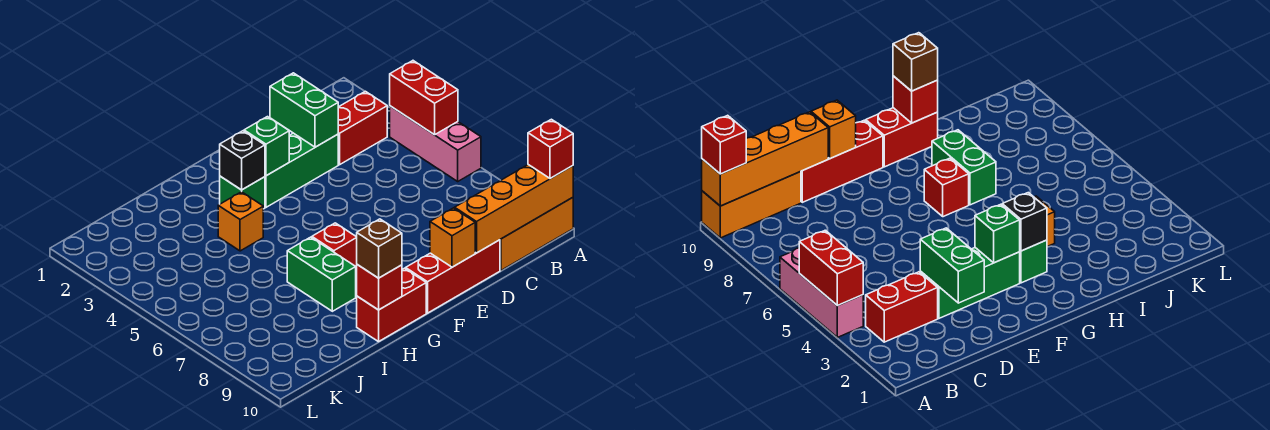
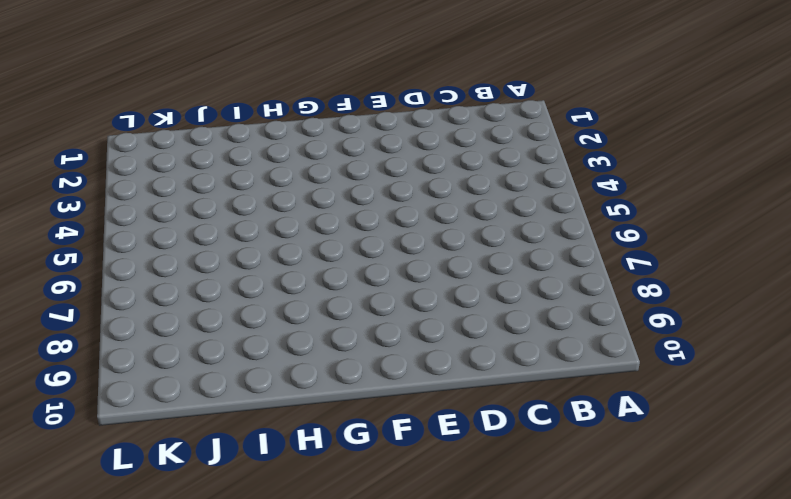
none -> pink brick A4:A6 level 1
none -> orange brick A10:C10 level 1
none -> red brick B3:C3 level 1

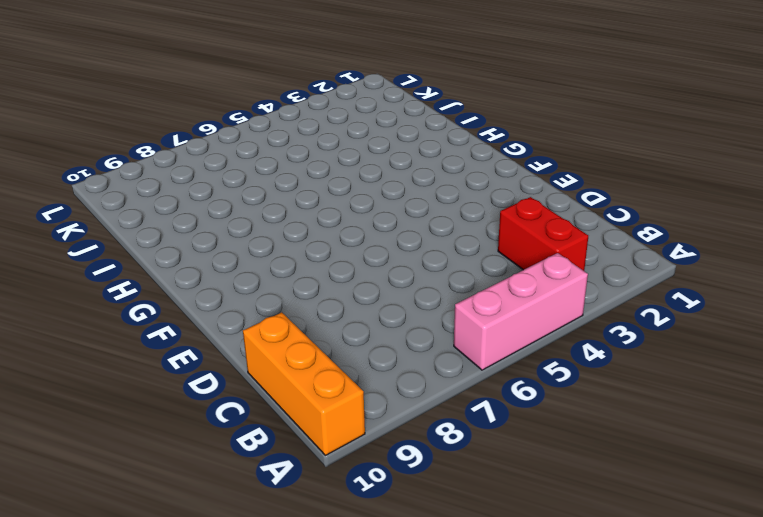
none -> green brick D3:F3 level 1
none -> red brick D10:F10 level 1
none -> green brick G3 level 1

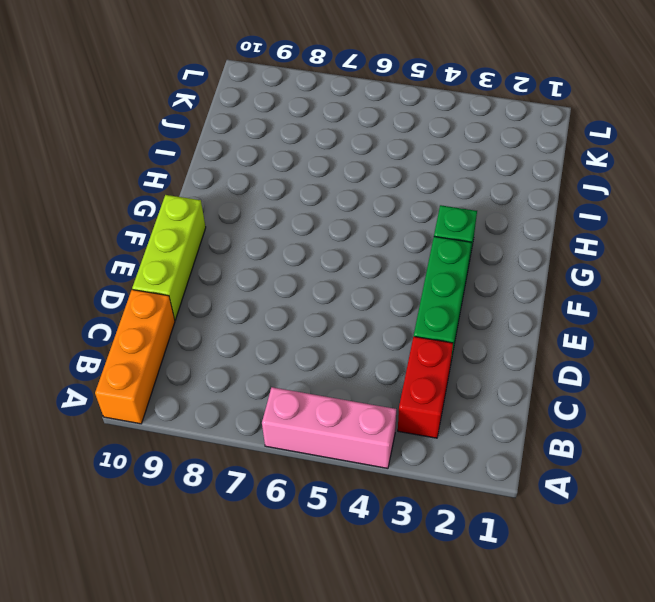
lime brick D10:F10 level 1 -> red brick D10:F10 level 1
none -> red brick G7 level 1
none -> red brick G10:H10 level 1
none -> orange brick H4 level 1

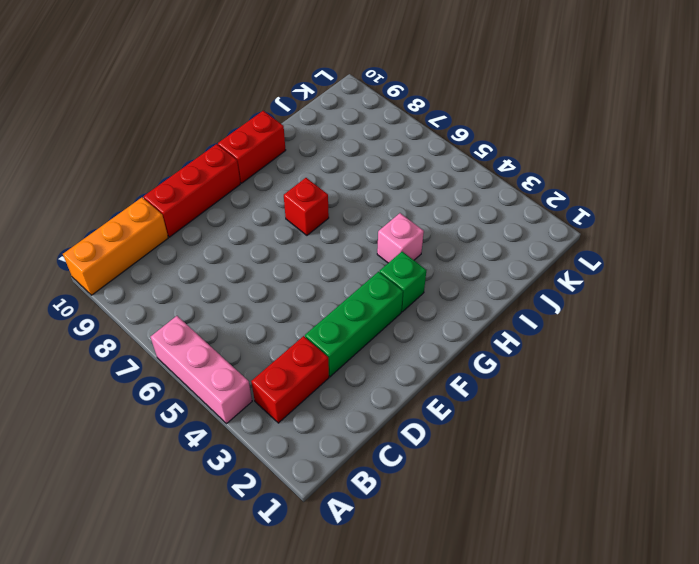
pink brick H4 level 1 -> orange brick H4 level 1
none -> green brick H7:H8 level 1
none -> red brick A4:A5 level 2
none -> orange brick A10:D10 level 2

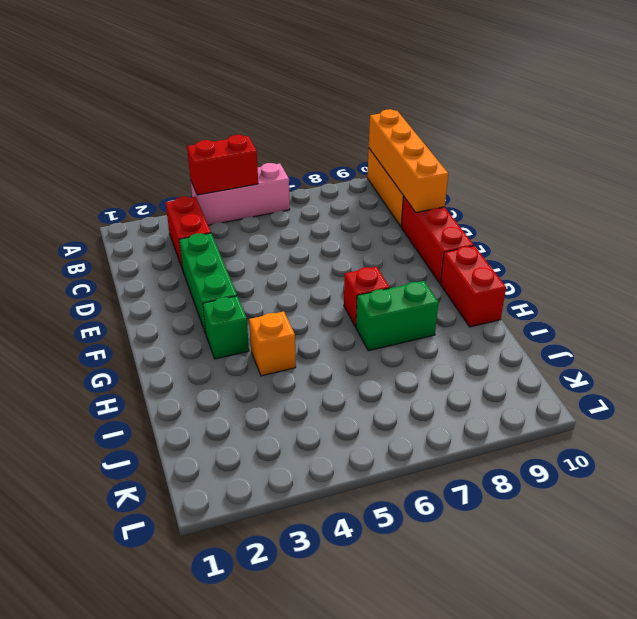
none -> green brick D2:D3 level 2
none -> orange brick E10 level 2
none -> green brick F3 level 2

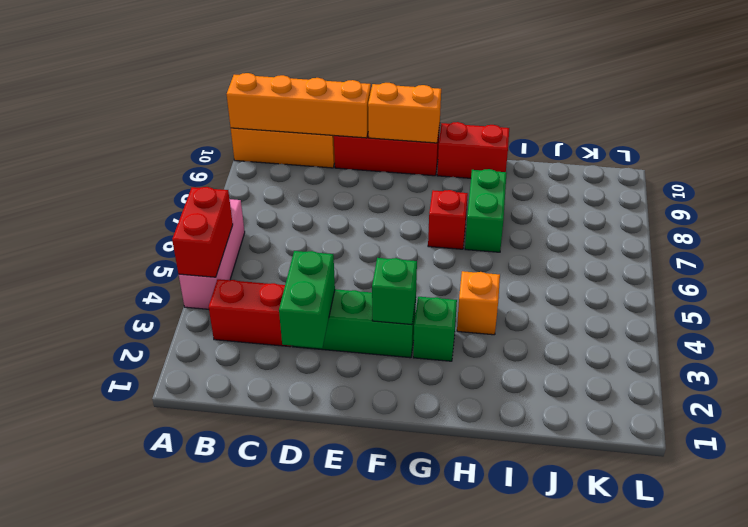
orange brick E10:F10 level 2 -> orange brick E10 level 2
none -> black brick G3 level 2
none -> red brick H10 level 2
none -> red brick A10 level 3

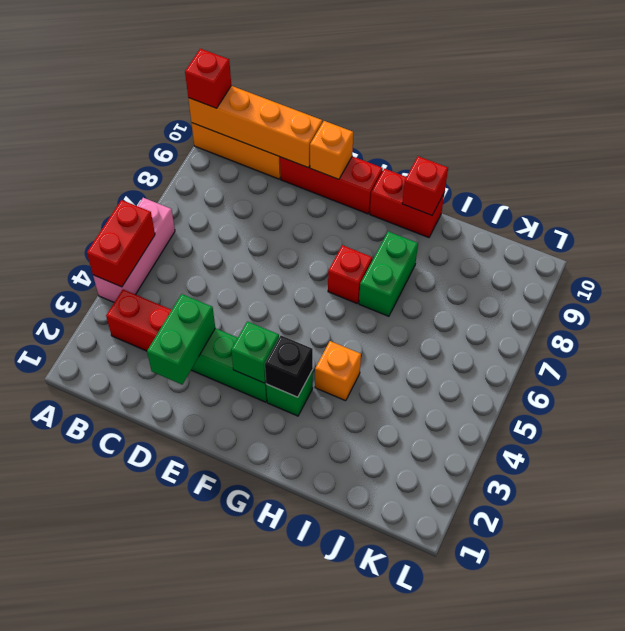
none -> brown brick H10 level 3

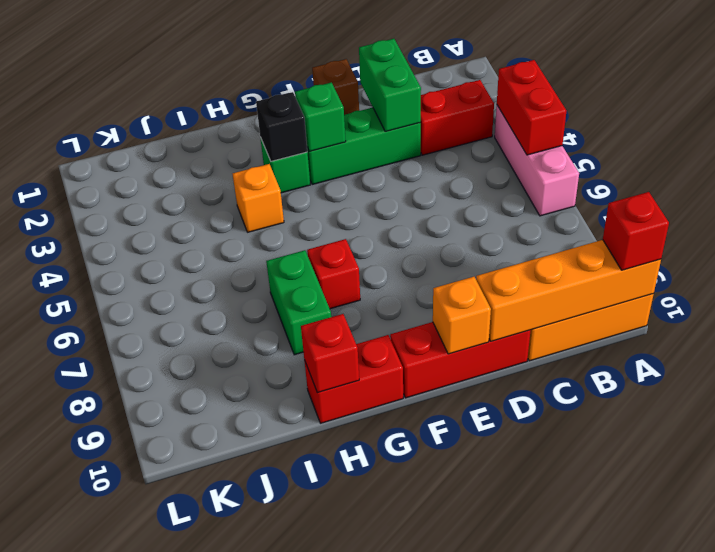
brown brick E1 level 1 -> brown brick H10 level 3

